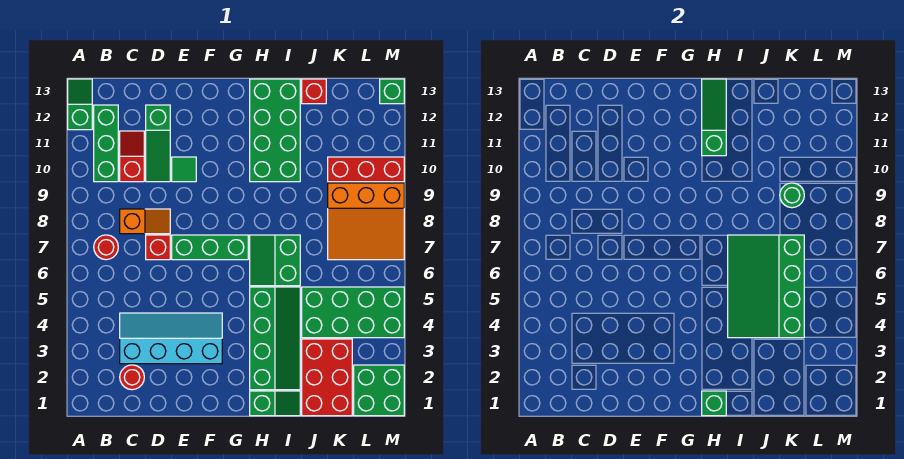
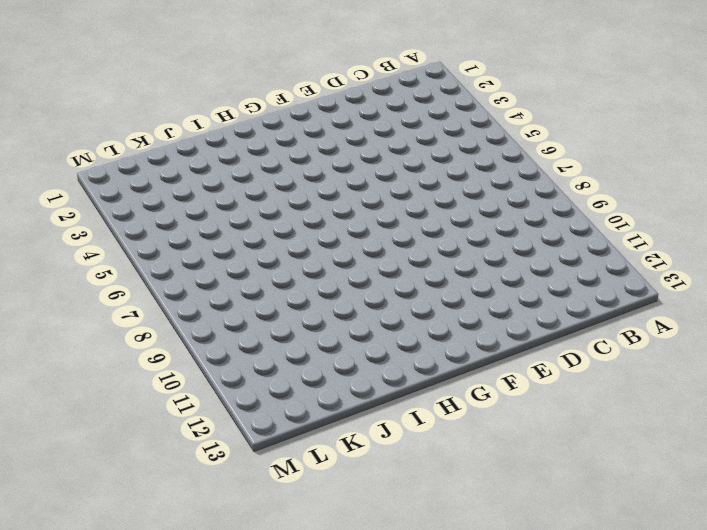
none -> green slope A12:A13 level 1 top 12
none -> red round brick B7 level 1
none -> green brick B10:B12 level 1

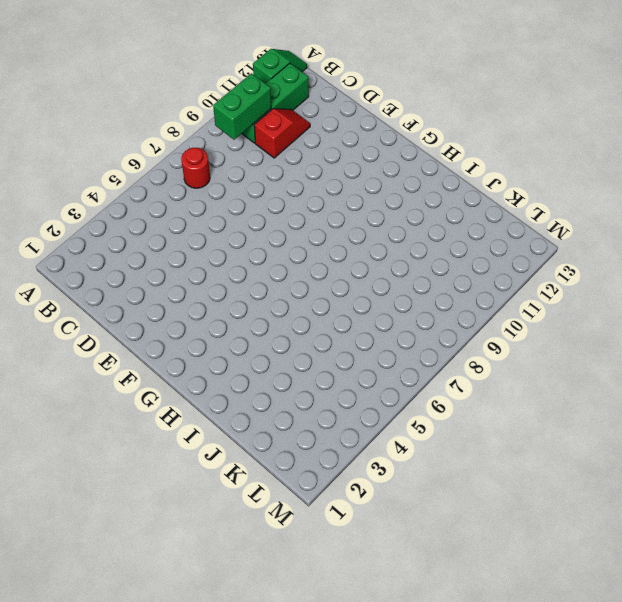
green brick B9:B10 level 2 -> none
none -> red round brick C2 level 1
none -> cyan slope C3:F4 level 1 top 3
none -> orange slope C8:D8 level 1 top C

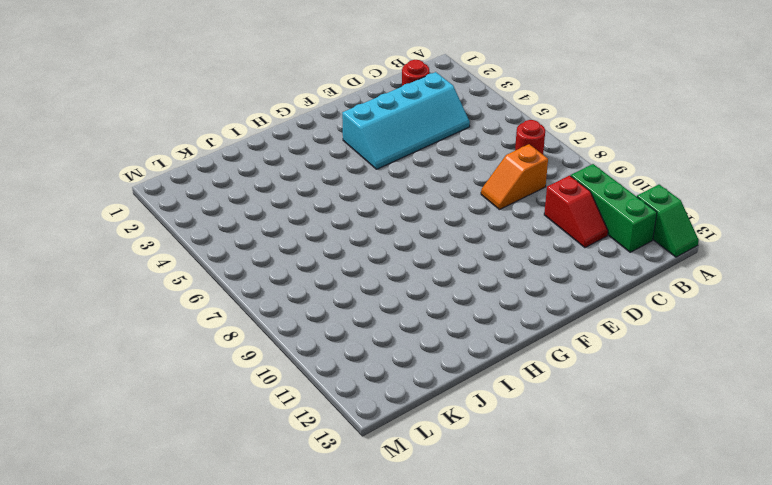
none -> red brick D7 level 1
none -> green slope D10:D12 level 1 top 12
none -> green brick E7:G7 level 1

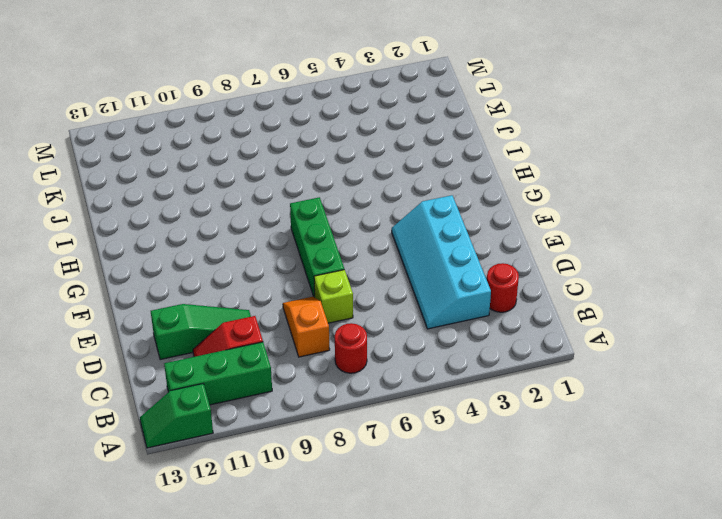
lime brick D7 level 1 -> red brick D7 level 1
none -> green tile E10 level 1
none -> green slope H1:I1 level 1 top H
none -> green slope H2:I5 level 1 top H

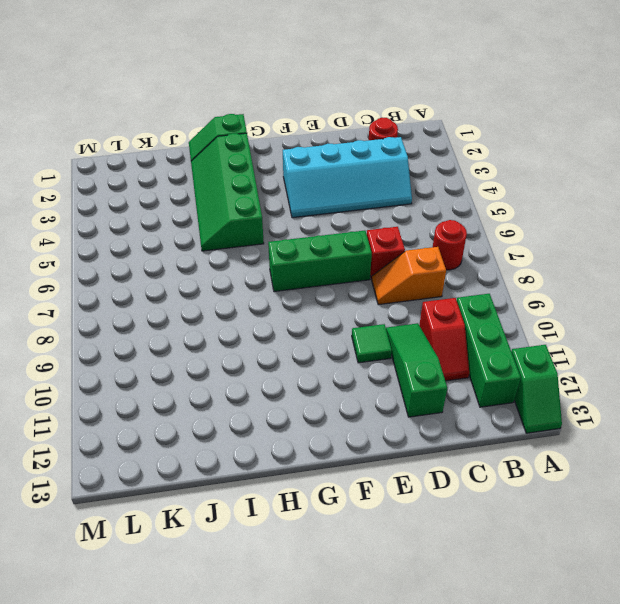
none -> green slope H6:I7 level 1 top I
none -> green brick H10:I13 level 1
none -> red brick J1:K3 level 1

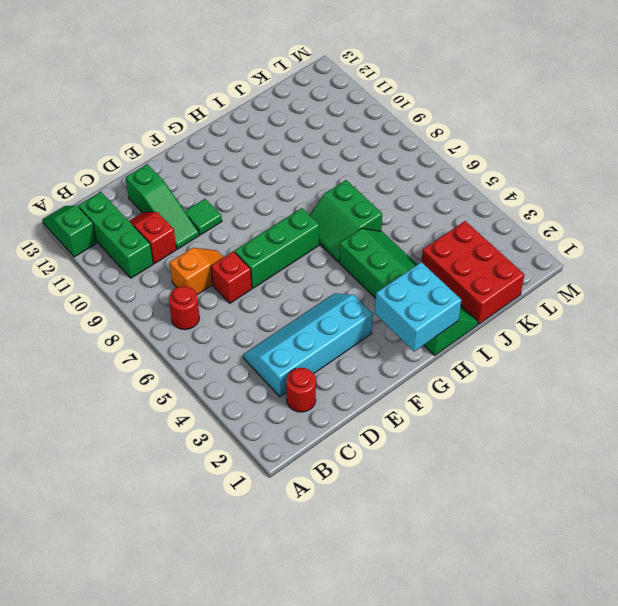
cyan brick G1:H2 level 2 -> green brick H1 level 2
none -> green brick H10:I13 level 1
none -> green brick J4:M5 level 1
none -> red brick J13 level 1

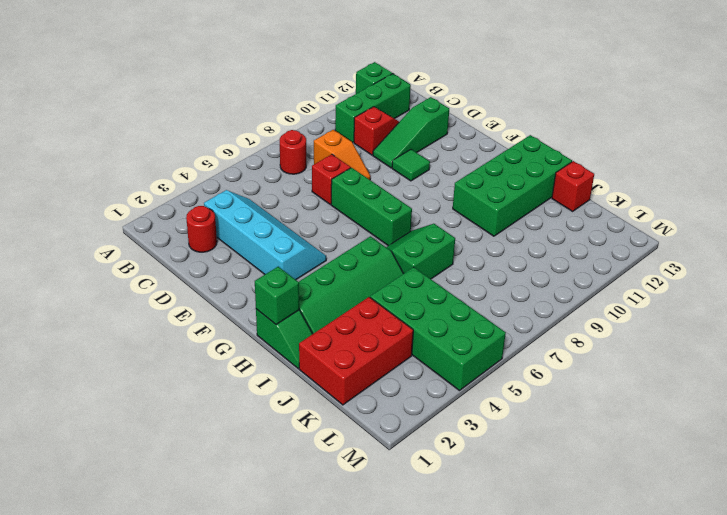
none -> orange slope K7:M9 level 1 top 9
none -> red brick K10:M10 level 1
none -> green brick L1:M2 level 1

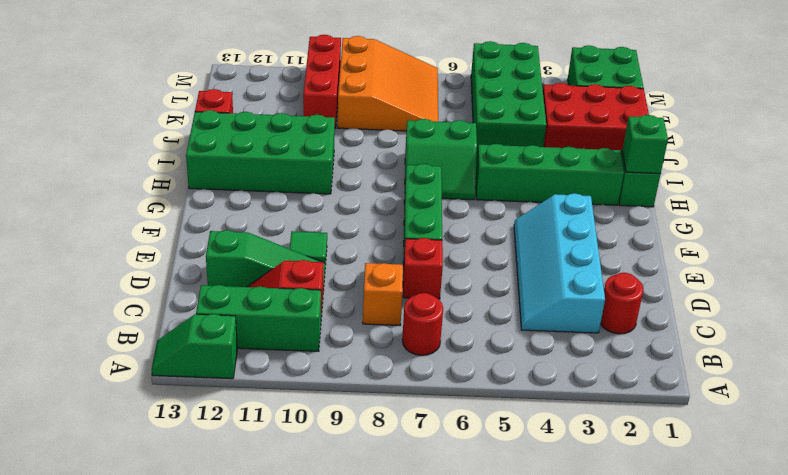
none -> green brick M13 level 1
none -> green slope H11:H13 level 2 top 11
none -> green slope I4:K7 level 2 top K

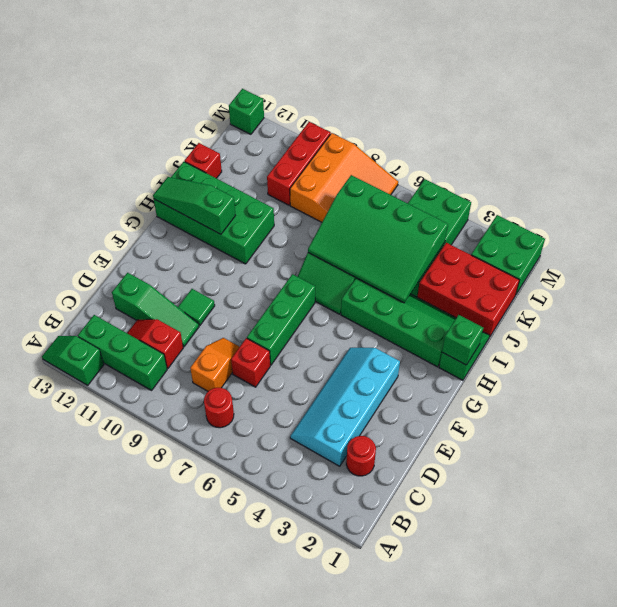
none -> green round brick K9 level 2

